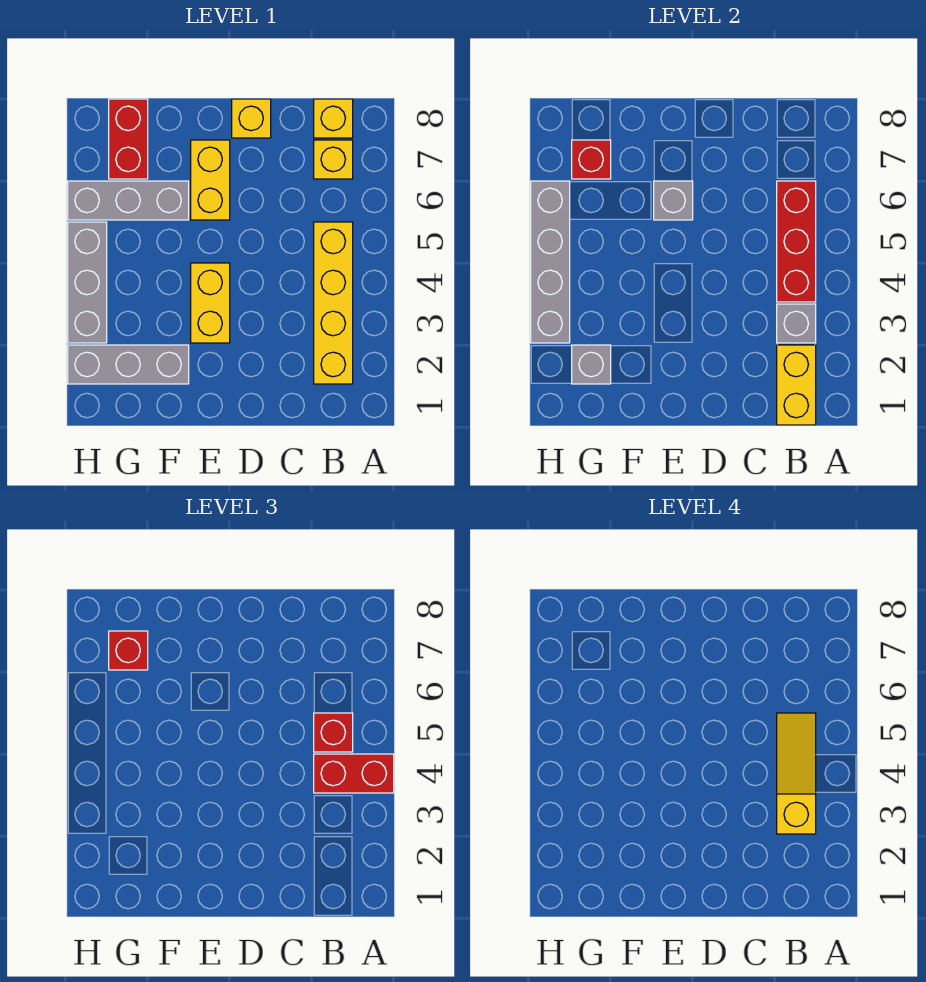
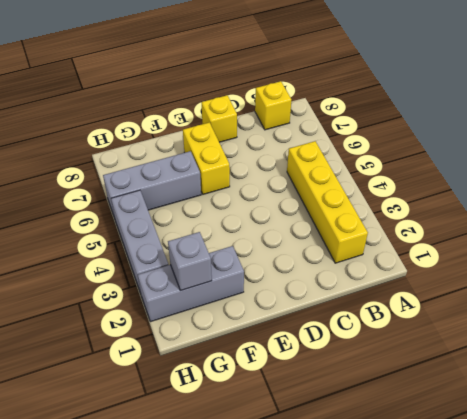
none -> yellow brick B7 level 1
none -> yellow brick E3:E4 level 1
none -> red brick G7:G8 level 1

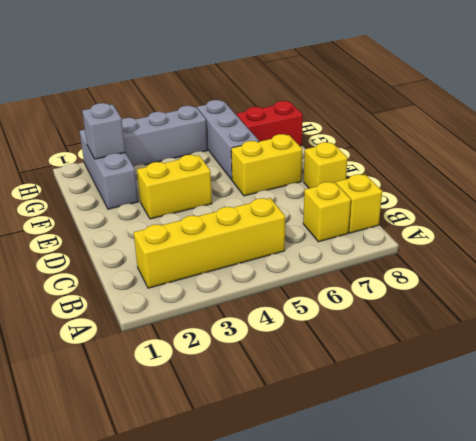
none -> yellow brick B1:B2 level 2
none -> grey brick B3 level 2
none -> red brick B4:B6 level 2

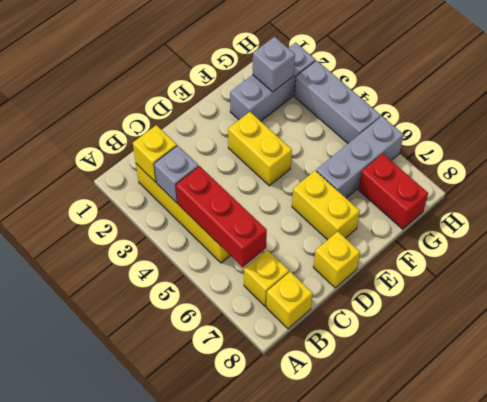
yellow brick B2 level 2 -> yellow brick B1:B2 level 2
none -> grey brick E6 level 2
none -> red brick G7 level 2
none -> grey brick H3:H6 level 2

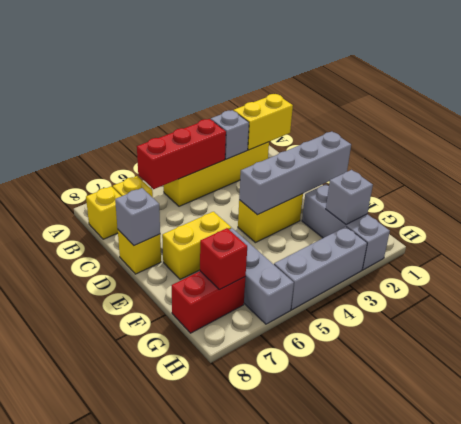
grey brick D8 level 2 -> grey brick E6 level 2
grey brick E1:E4 level 2 -> grey brick H3:H6 level 2
none -> red brick A4:B4 level 3
none -> red brick B5 level 3
none -> red brick G7 level 3

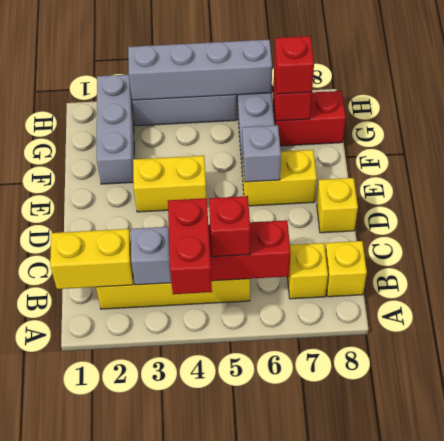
none -> grey brick G2 level 2
none -> yellow slope B3:B5 level 4 top 3

